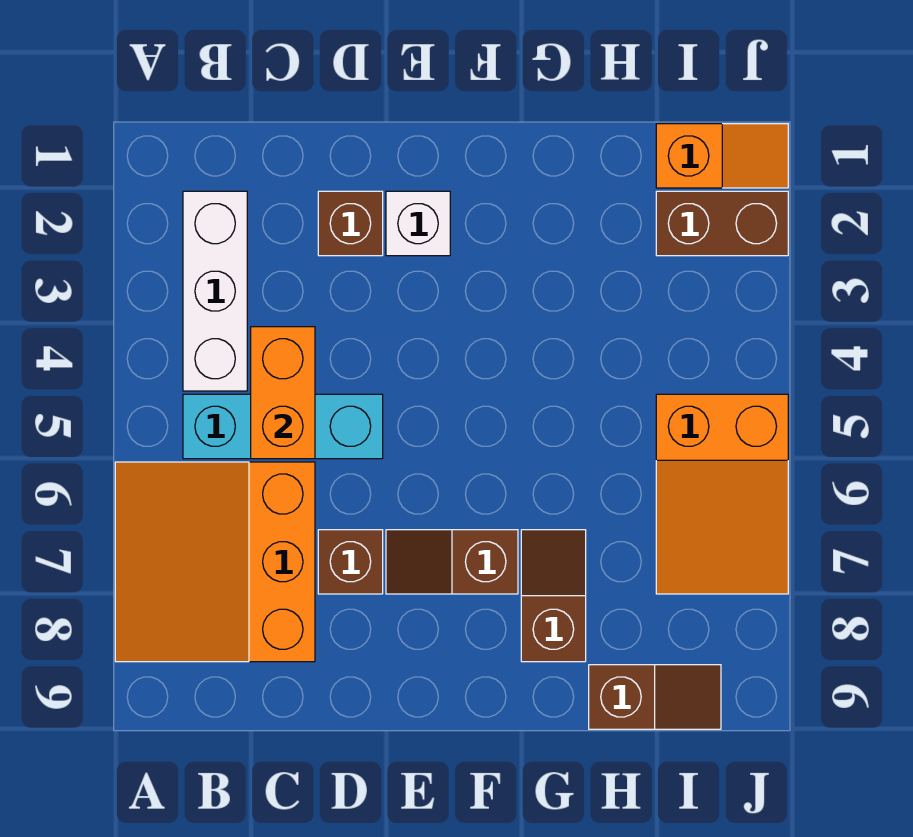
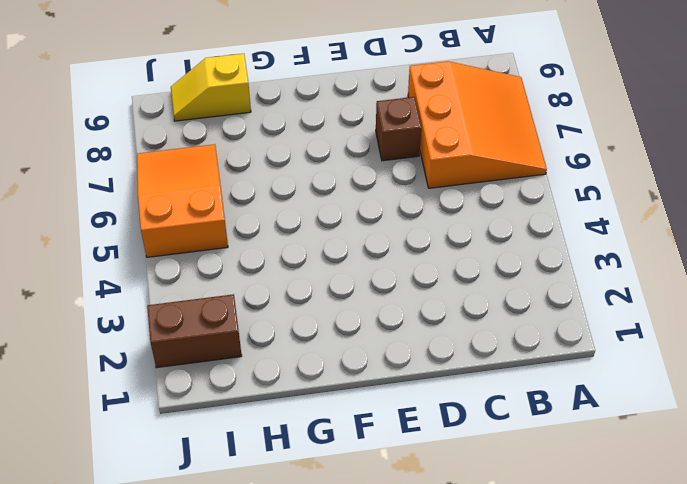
yellow slope H9:I9 level 1 top H -> brown slope H9:I9 level 1 top H
none -> white brick B2:B4 level 1
none -> cyan brick B5:D5 level 1
none -> brown brick D2 level 1

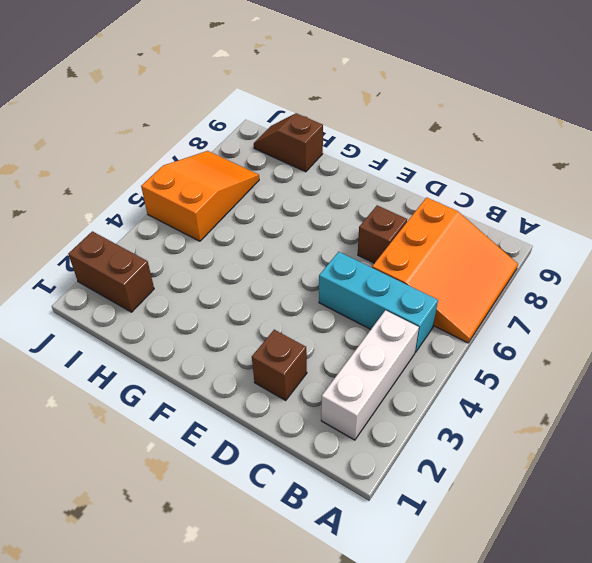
none -> white brick E2 level 1
none -> brown slope E7:F7 level 1 top F
none -> brown slope G7:G8 level 1 top 8

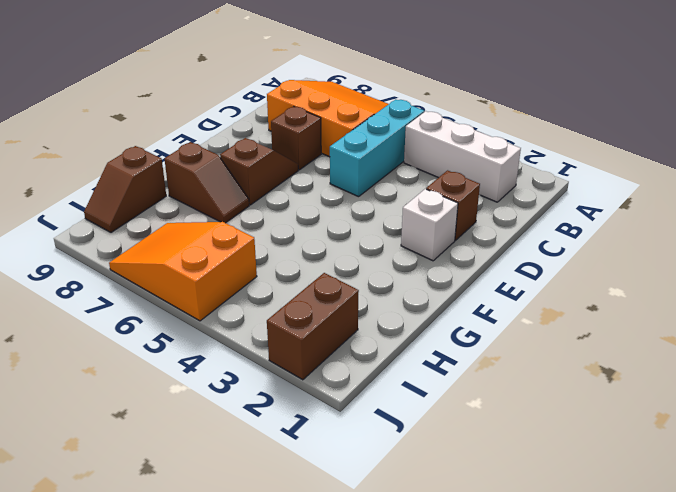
none -> orange slope I1:J1 level 1 top I
none -> orange brick C4:C5 level 2

